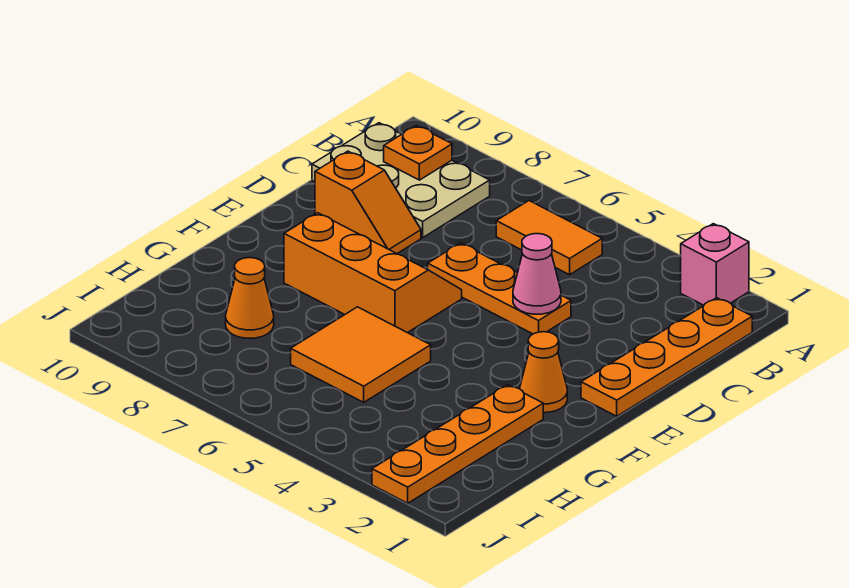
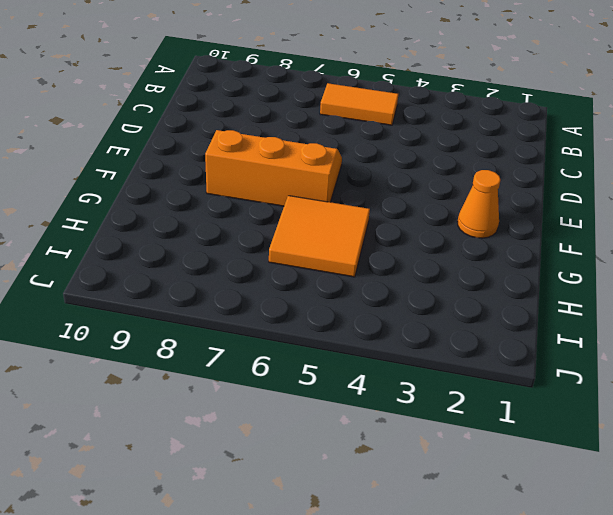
none -> pink brick A2 level 1
none -> orange plate B1:E1 level 1
none -> tan plate B8:C10 level 1

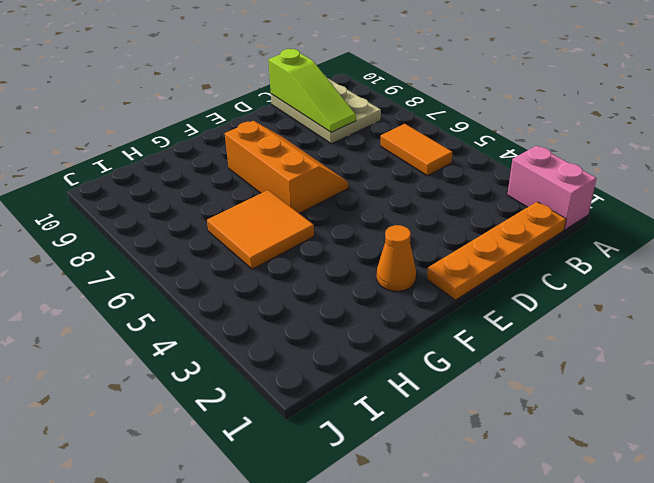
pink brick A1:A2 level 1 -> pink brick A2 level 1
lime slope C8:C10 level 2 top 10 -> none
none -> orange plate D4:D6 level 1
none -> orange slope D8:D9 level 1 top 9
none -> orange plate G2:J2 level 1

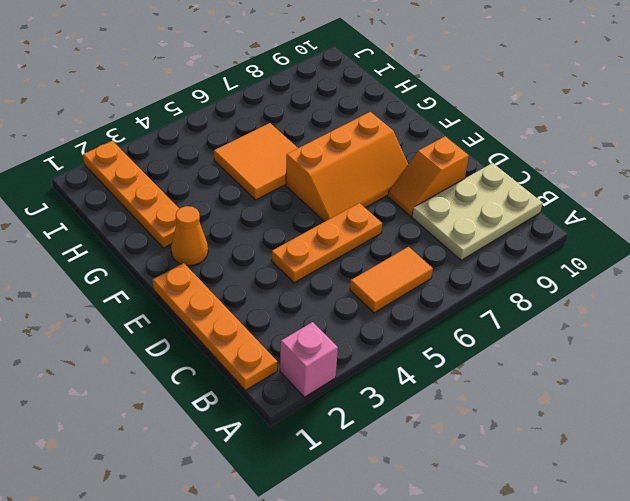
none -> orange cone H8 level 1
none -> orange plate B9 level 2
none -> pink cone D4 level 2

